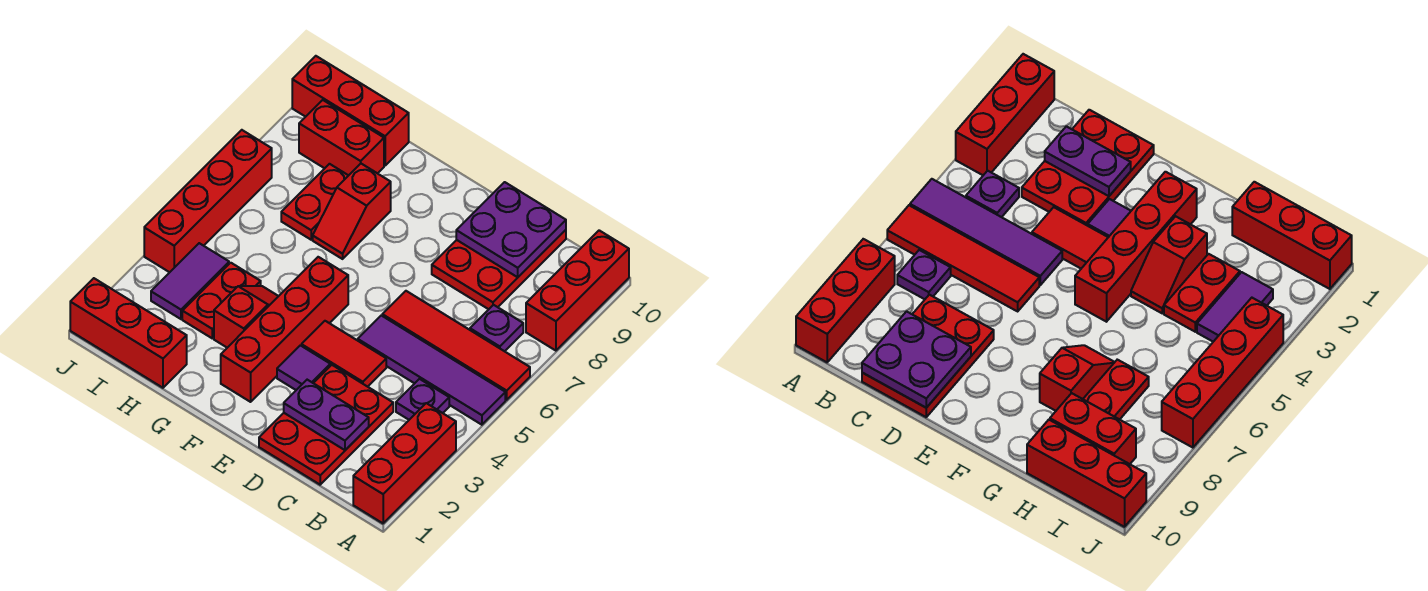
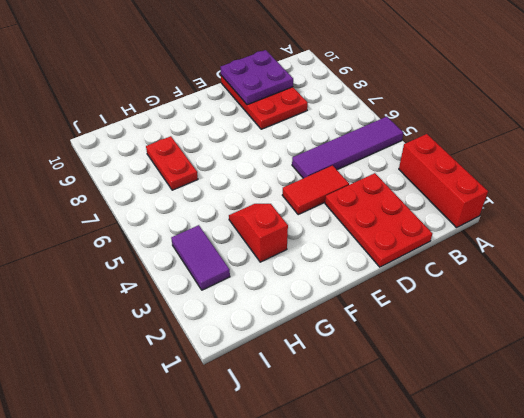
none -> red tile A6:D6 level 1
none -> red brick A8:A10 level 1
none -> purple plate B4 level 1

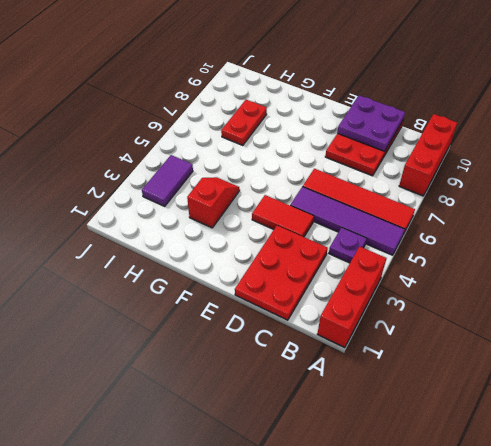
none -> purple plate B7 level 1
none -> purple tile E3 level 1
none -> red brick F2:F5 level 1

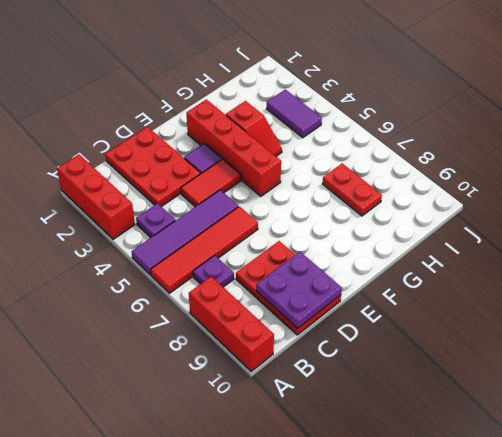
none -> red slope G7:G8 level 1 top 8
none -> red brick H1:J1 level 1
none -> red plate H3:H4 level 1

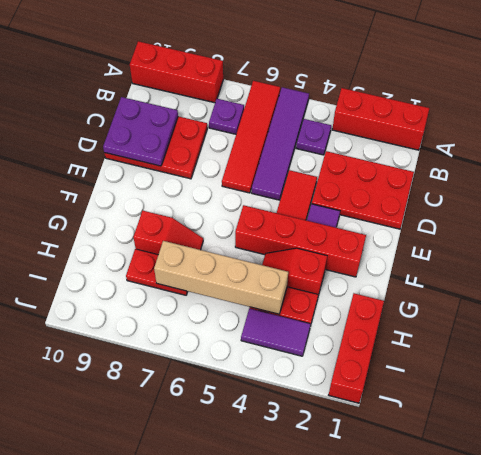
tan brick H4:H7 level 2 -> none
none -> red brick H9:I9 level 1
none -> red brick H10:J10 level 1
none -> red brick J4:J7 level 1

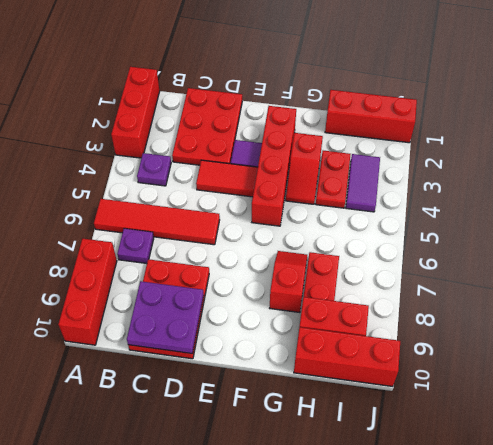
none -> purple tile A5:D5 level 1
none -> red brick J4:J7 level 1
none -> purple plate C2:D2 level 2

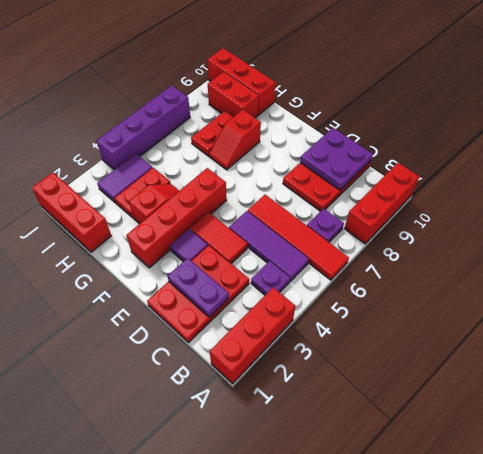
purple tile B5:D5 level 1 -> purple tile A5:D5 level 1
purple brick J4:J7 level 1 -> red brick J4:J7 level 1

